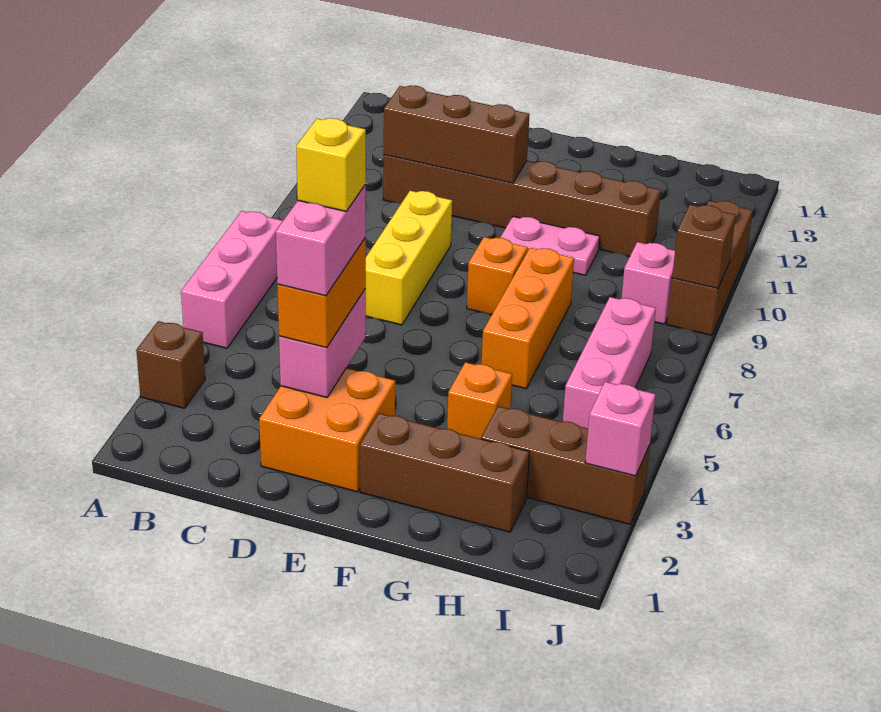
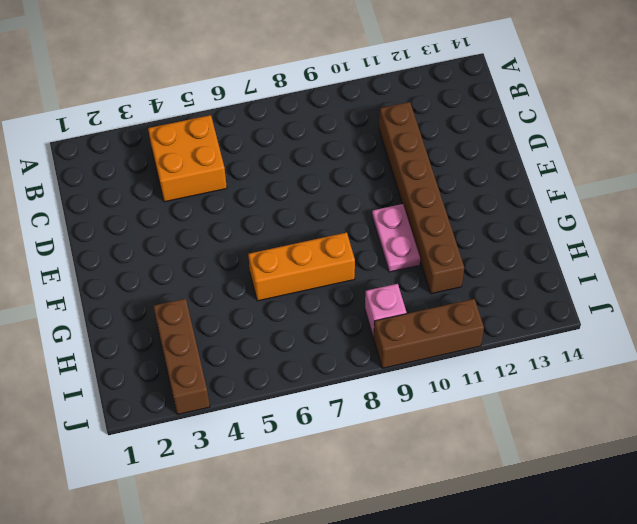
orange brick B4:C5 level 1 -> orange brick D2:E3 level 1
none -> brown brick A3 level 1
none -> pink brick A5:A7 level 1
none -> yellow brick D7:D9 level 1

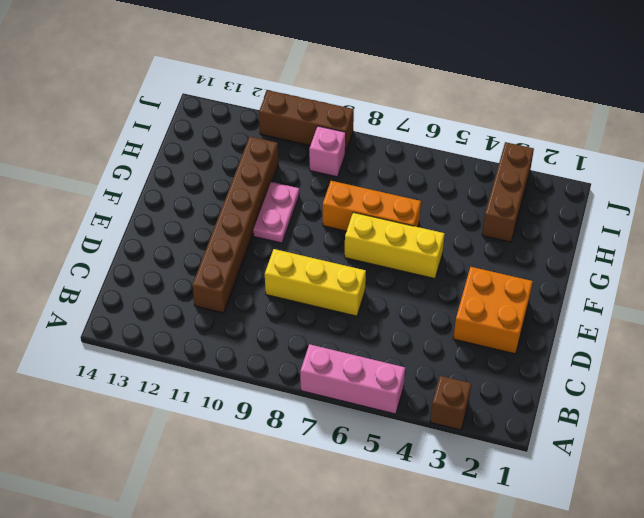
yellow brick F5:F7 level 1 -> none
none -> brown brick F2:H2 level 1
none -> orange brick F8 level 1
none -> orange brick G4 level 1

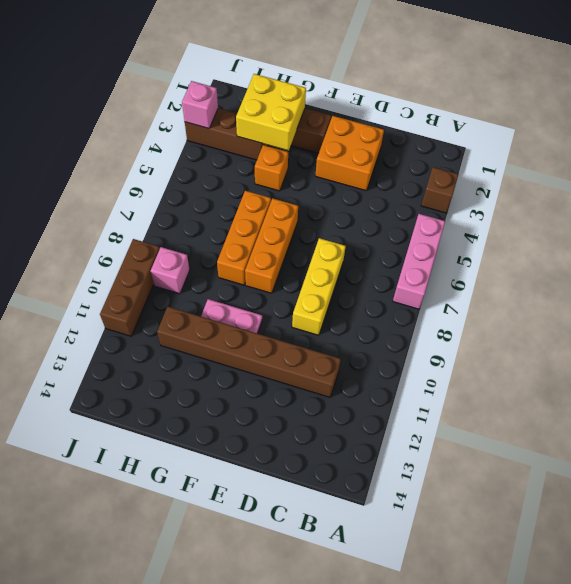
orange brick F6:F8 level 1 -> orange brick F8 level 1
yellow brick G2:H3 level 2 -> none
none -> pink brick I5:I7 level 1
none -> brown brick C11:E11 level 2
none -> pink brick D3:D4 level 2

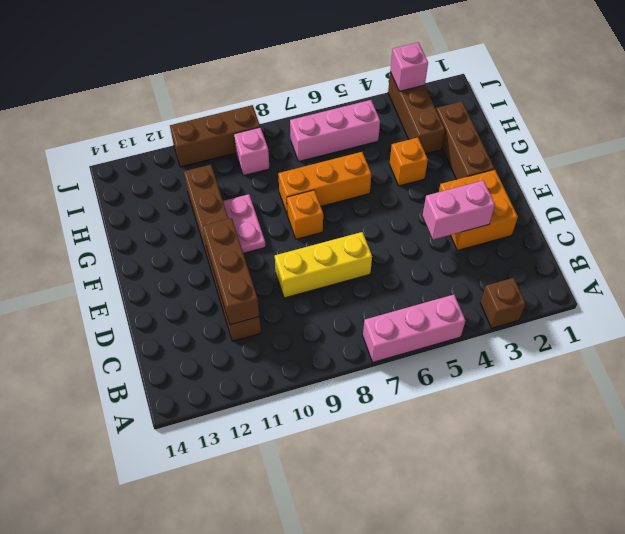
none -> brown brick J9 level 2
none -> orange brick D3:D4 level 3
none -> pink brick D3:D4 level 4

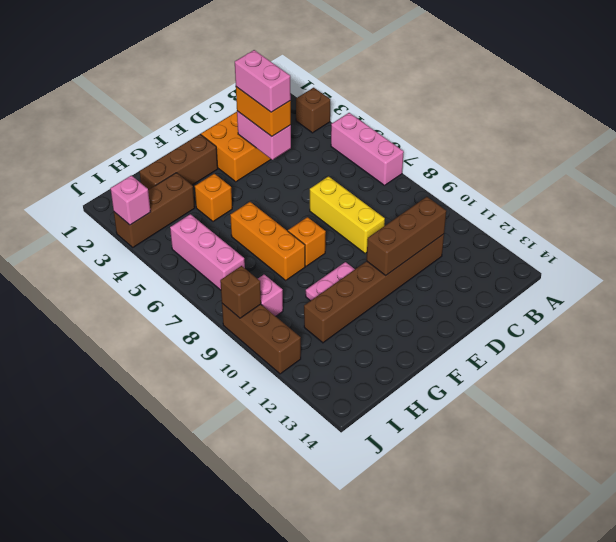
none -> yellow brick D4 level 5

